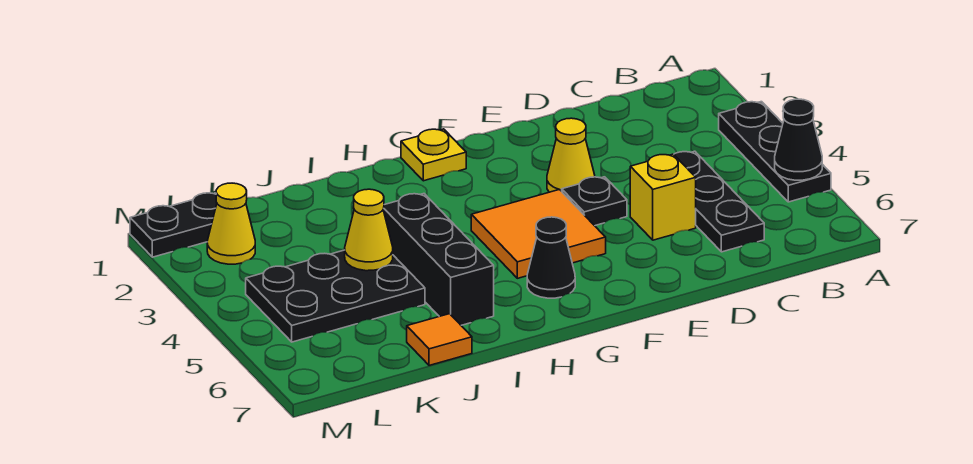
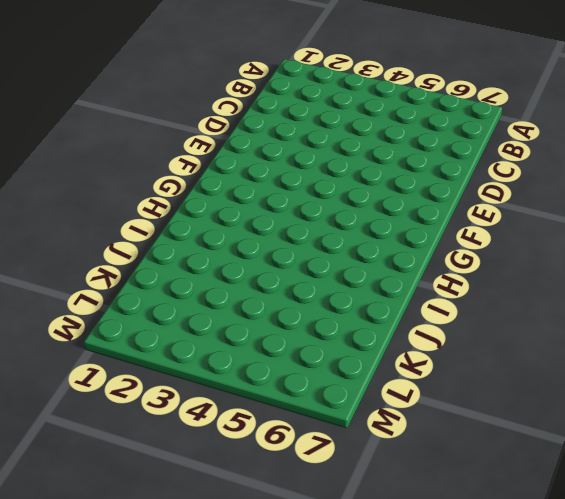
none -> black plate A3:A5 level 1
none -> black plate C4:C6 level 1
none -> yellow brick D5 level 1

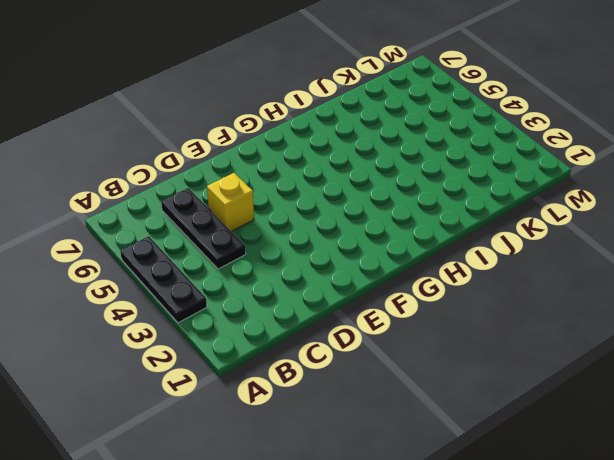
none -> yellow cone E3 level 1
none -> black plate E4 level 1
none -> orange tile F4:G5 level 1

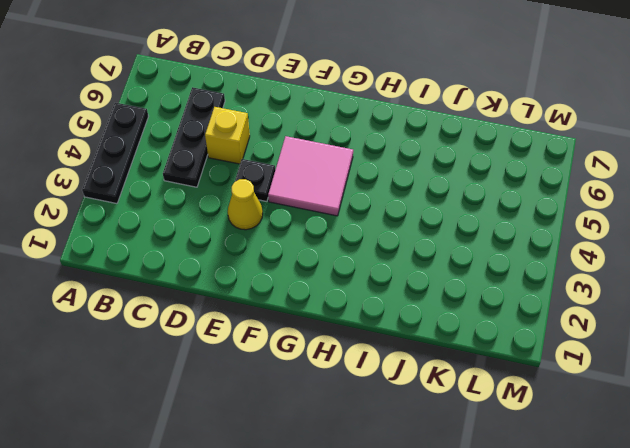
pink tile F4:G5 level 1 -> orange tile F4:G5 level 1
none -> yellow plate G1 level 1
none -> black cone G6 level 1
none -> black brick I4:I6 level 1

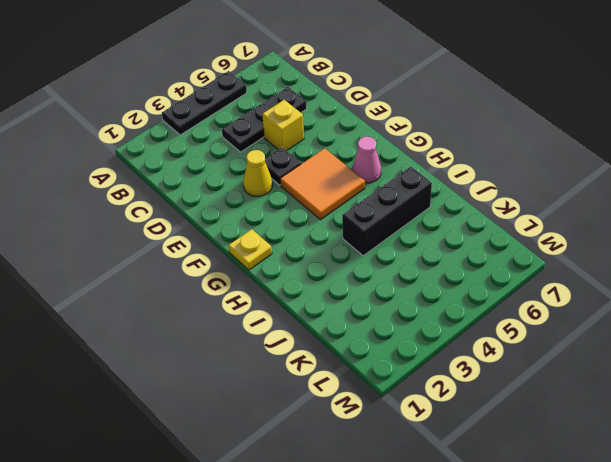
pink cone G6 level 1 -> black cone G6 level 1
none -> black plate J4:L5 level 1
none -> orange tile J7 level 1
none -> black plate L1:M1 level 1

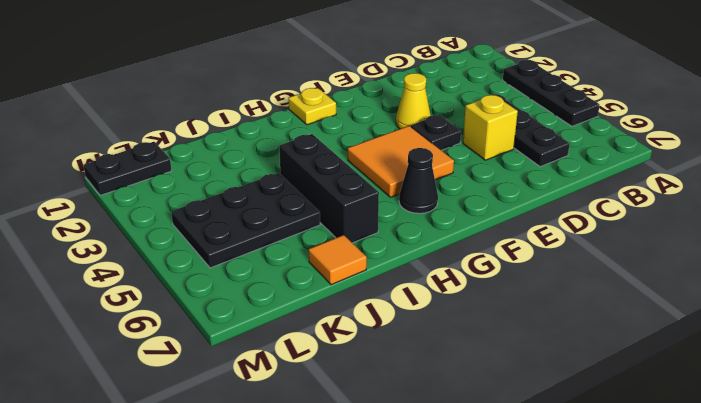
none -> yellow cone L2 level 1
none -> black cone A5 level 2
none -> yellow cone J4 level 2

